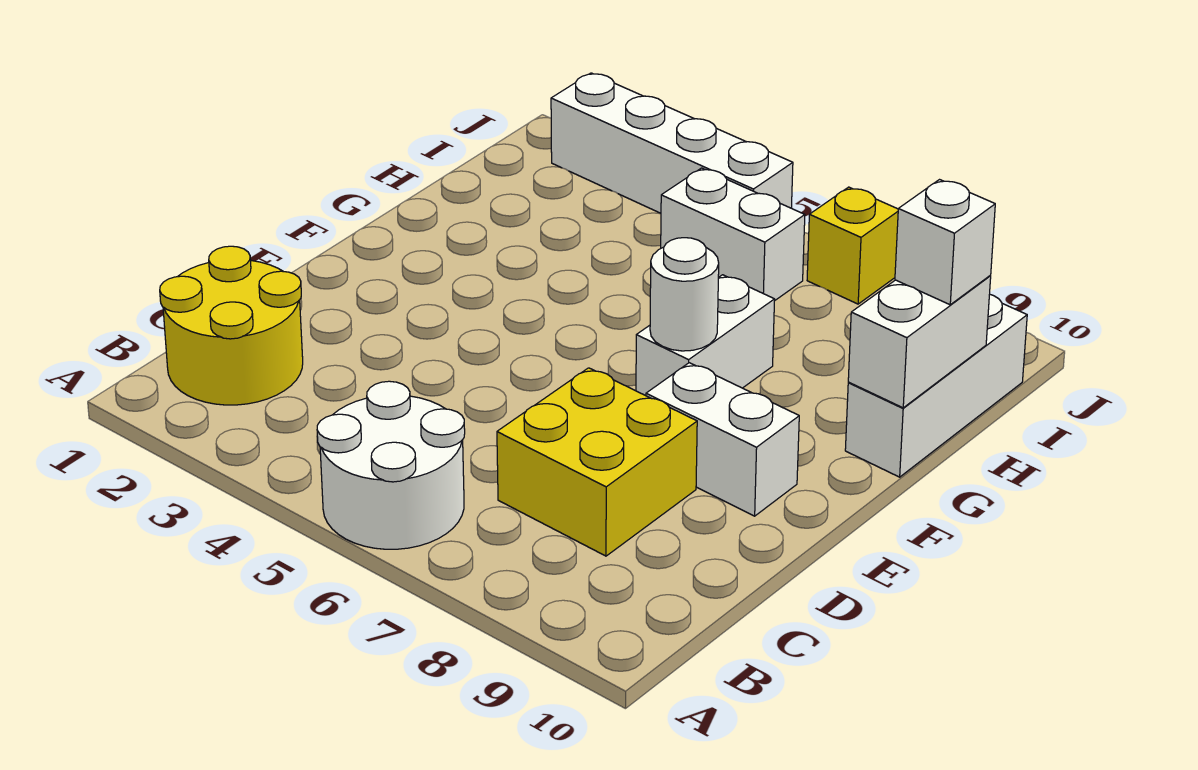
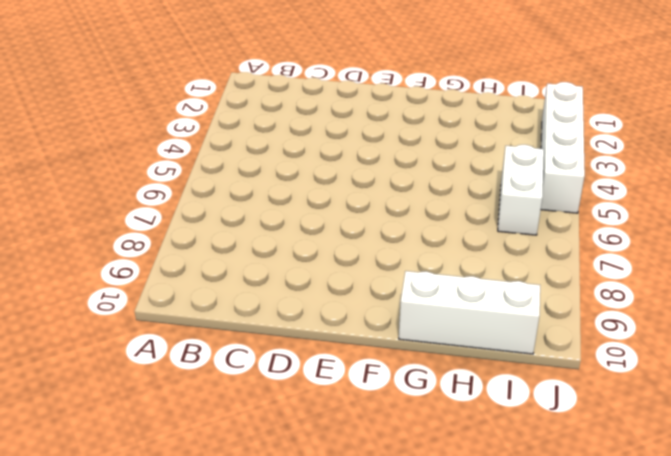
none -> white round brick A5:B6 level 1
none -> yellow round brick B1:C2 level 1
none -> yellow brick C7:D8 level 1

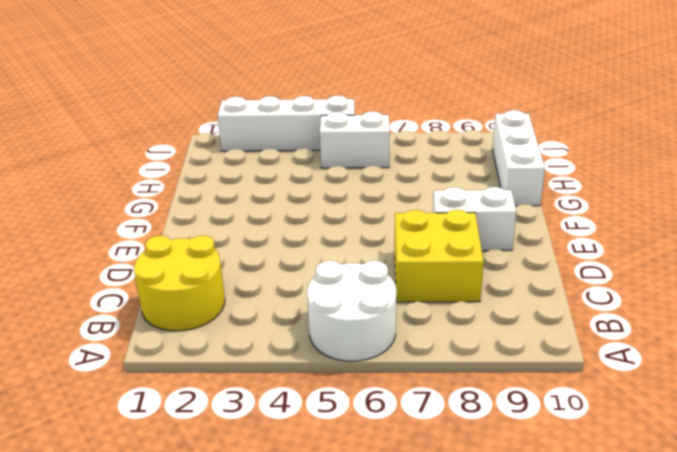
none -> white brick F7:G7 level 1
none -> yellow brick J7 level 1
none -> white round brick F7 level 2

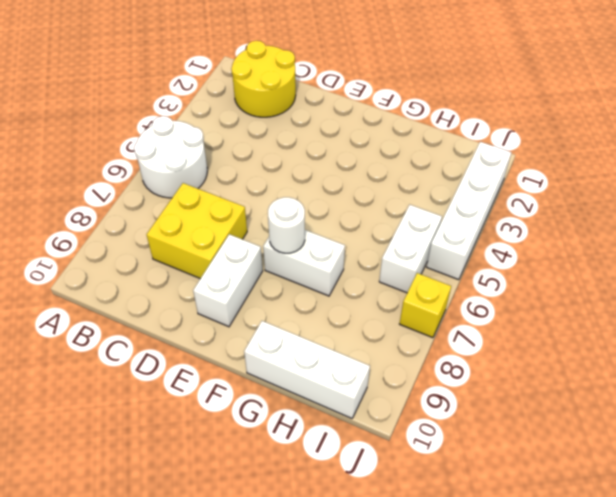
none -> white brick G10:H10 level 2
none -> white brick H10 level 3

